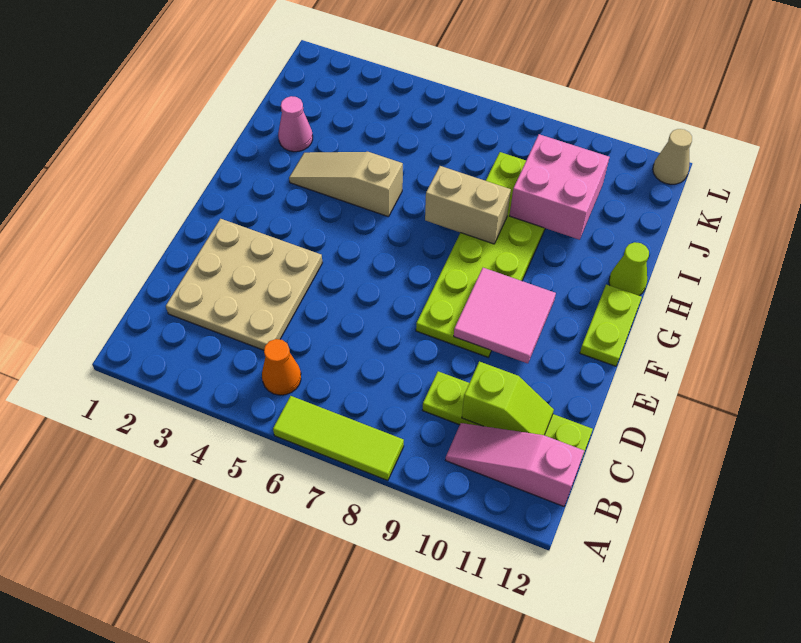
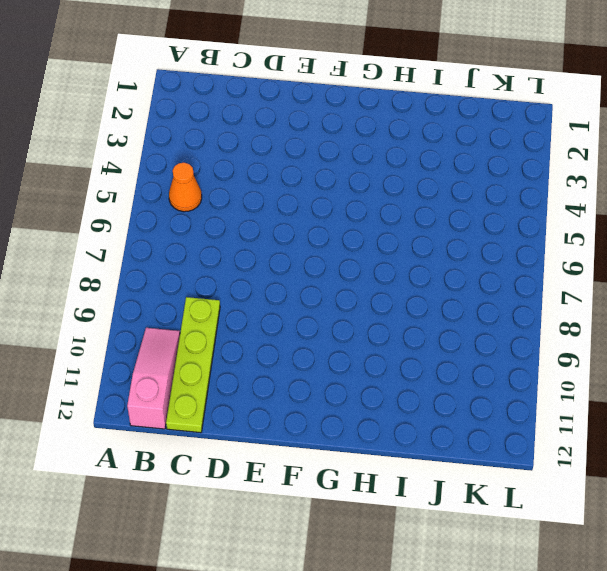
none -> lime tile A6:A8 level 1
none -> tan plate C2:E4 level 1
none -> lime plate E8:J9 level 1

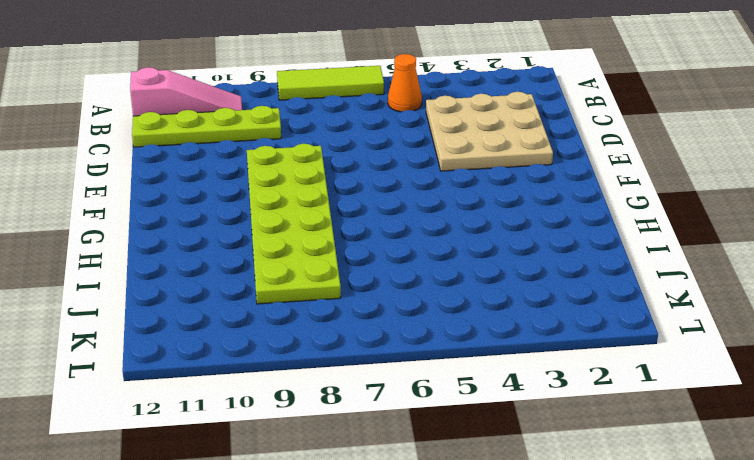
none -> lime plate F12:G12 level 1
none -> tan slope H3:H5 level 1 top 5
none -> lime cone H12 level 1

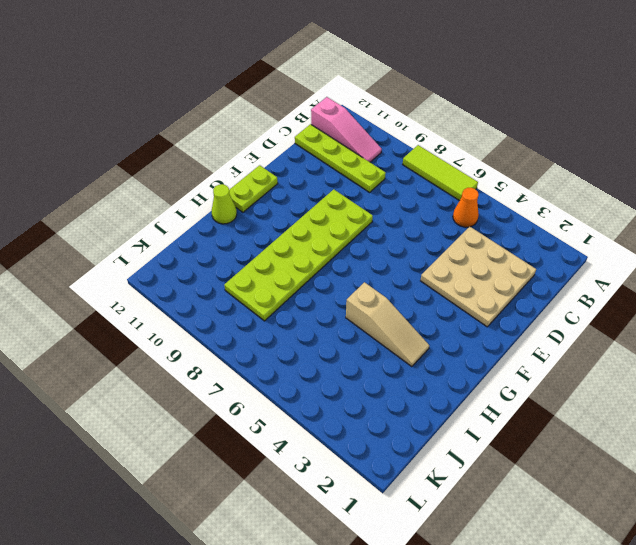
none -> pink cone I2 level 1
none -> tan cone L12 level 1
none -> lime slope C10:C11 level 2 top 10

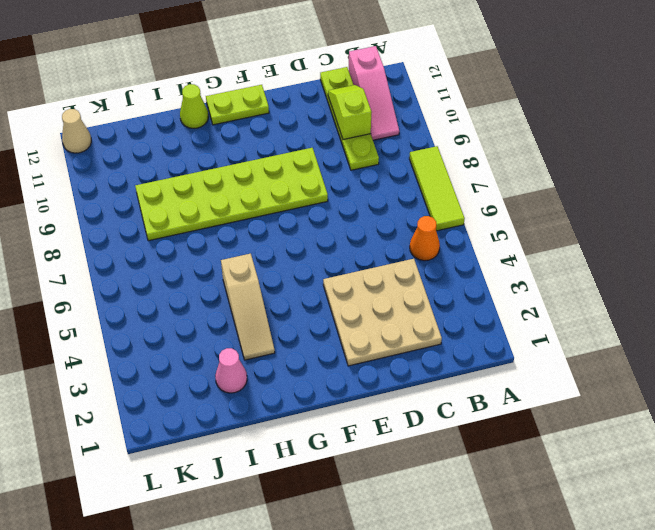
none -> pink tile E9:F10 level 2
none -> tan brick H7:H8 level 2
none -> pink brick I9:J10 level 2

